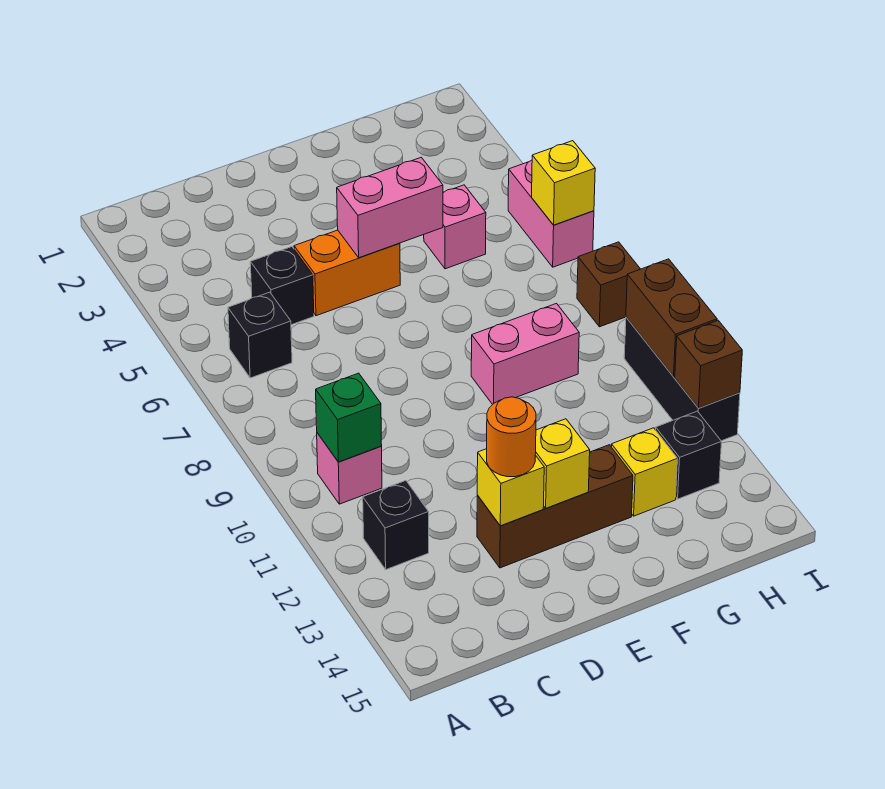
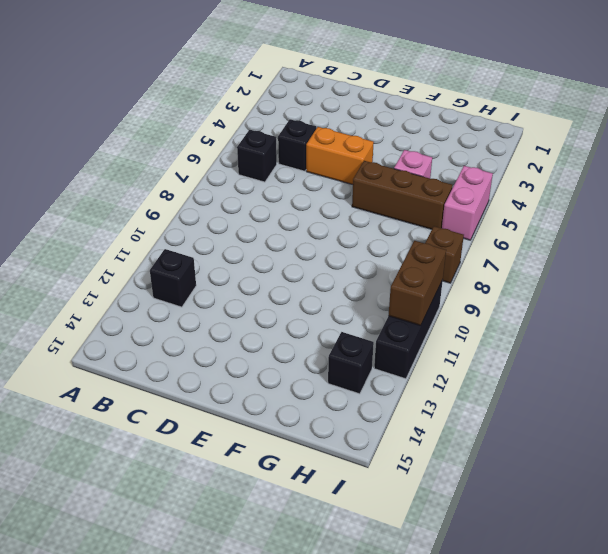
brown brick F6:H6 level 1 -> brown brick D13:F13 level 1
none -> pink brick B10 level 1
none -> pink brick F9:G9 level 1
none -> yellow brick G13 level 1

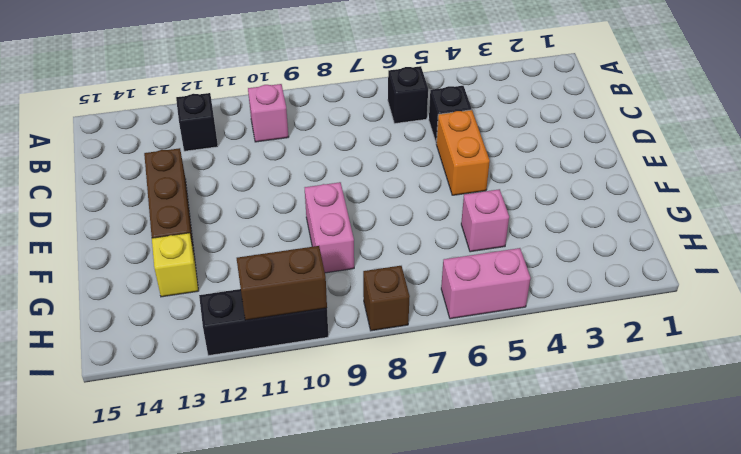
none -> black brick H13 level 1
none -> green brick B10 level 2
none -> yellow brick D13 level 2

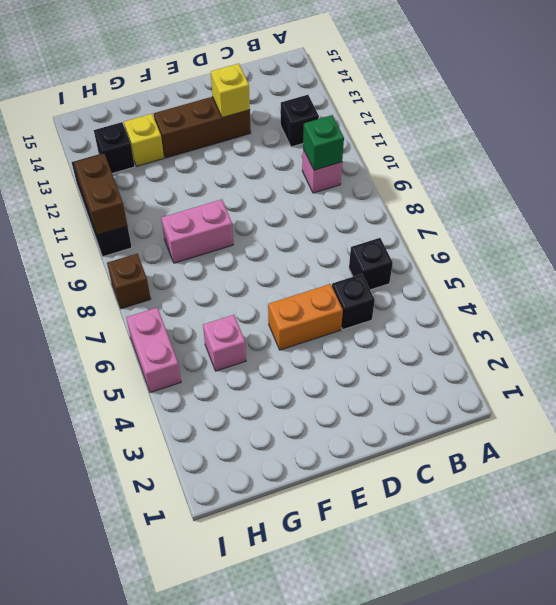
none -> pink brick E5:F5 level 2
none -> yellow brick E13 level 2
none -> yellow brick I6 level 2

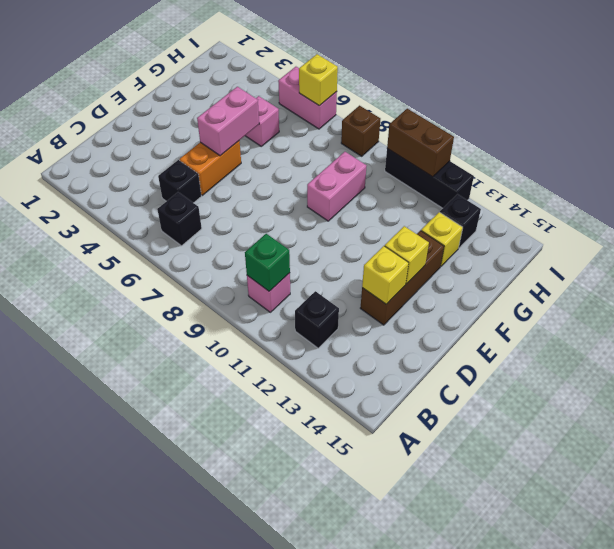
none -> brown brick I12 level 2
none -> orange round brick D13 level 3

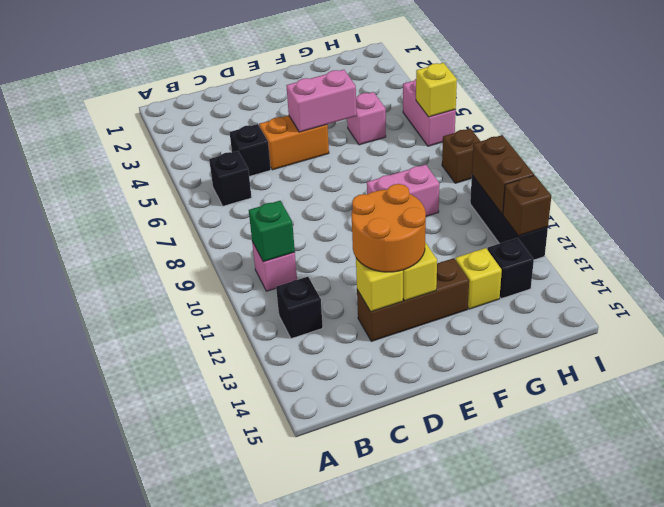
orange round brick D12:E13 level 3 -> orange round brick D13 level 3

